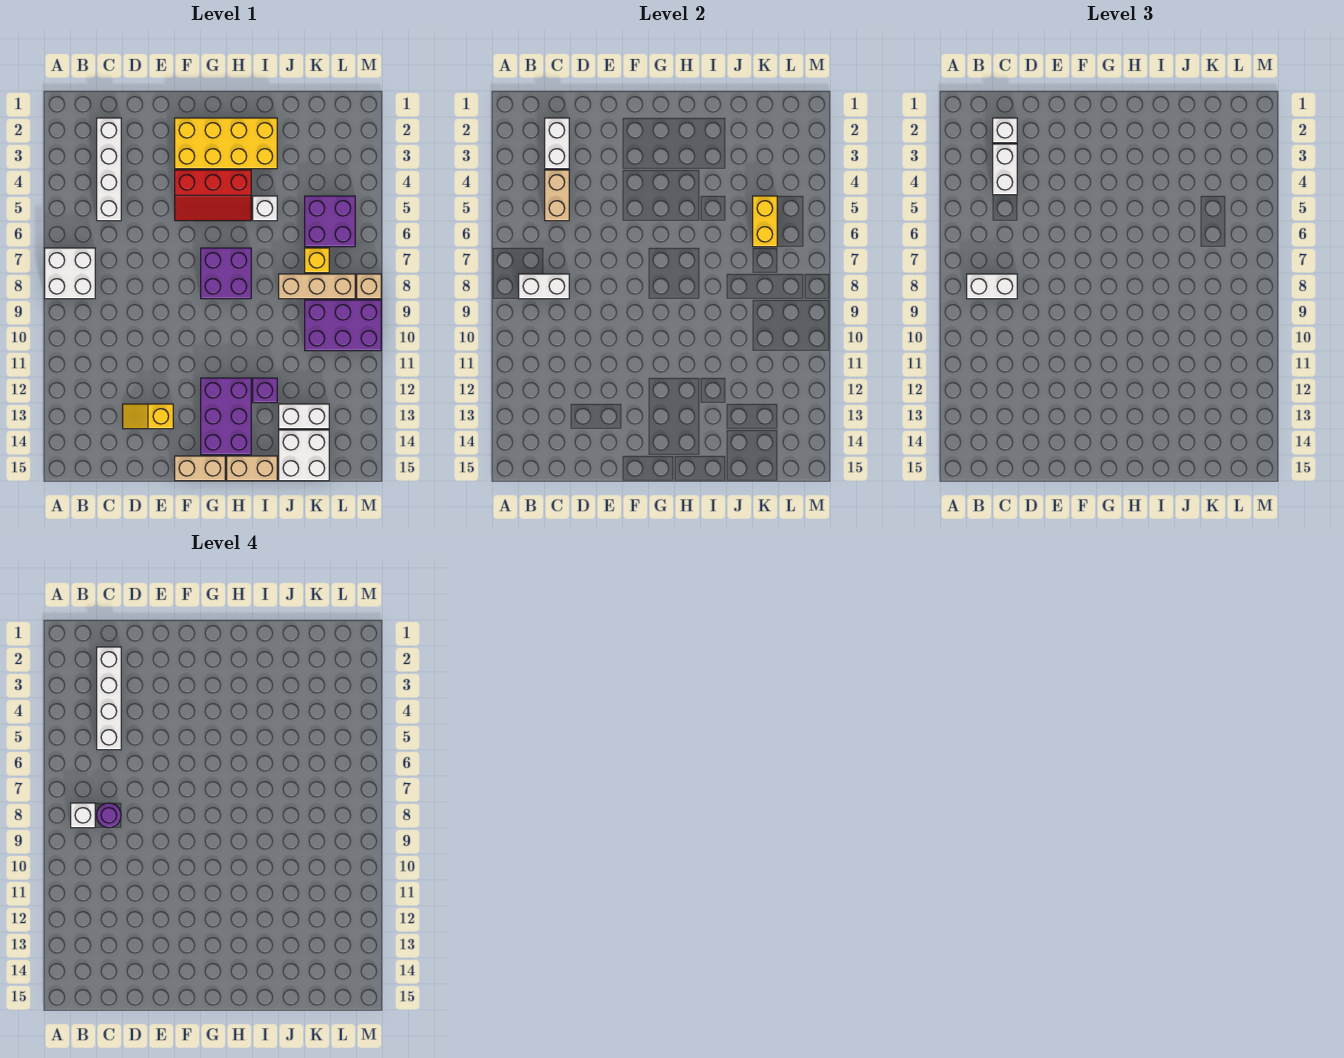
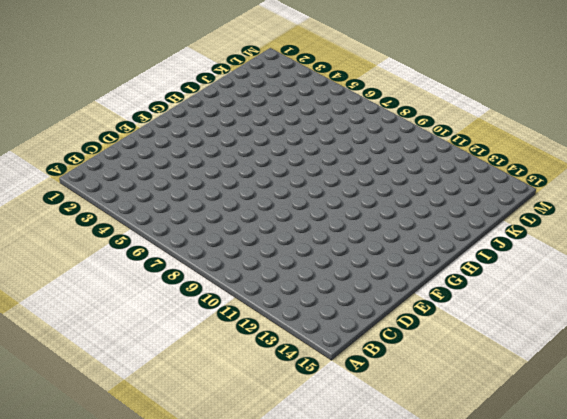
none -> white brick A7:B8 level 1
none -> white brick C2:C5 level 1
none -> yellow slope D13:E13 level 1 top E

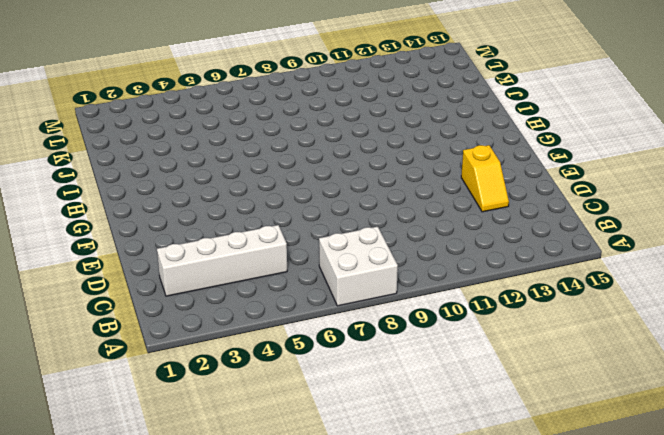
none -> yellow brick F2:I3 level 1
none -> red slope F4:H5 level 1 top 4
none -> tan brick F15:G15 level 1

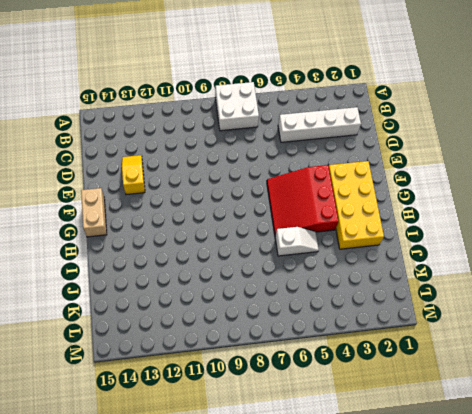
red slope F4:H6 level 1 top 4 -> red slope F4:H5 level 1 top 4
white slope I5:I6 level 1 top 6 -> white brick I5 level 1
none -> purple brick G7:H8 level 1
none -> purple brick G12:H14 level 1
none -> tan brick H15:I15 level 1

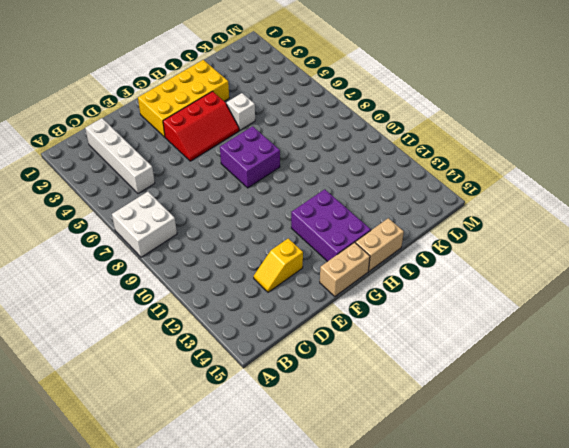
none -> purple brick I12 level 1
none -> tan brick J8:L8 level 1
none -> white brick J13:K13 level 1

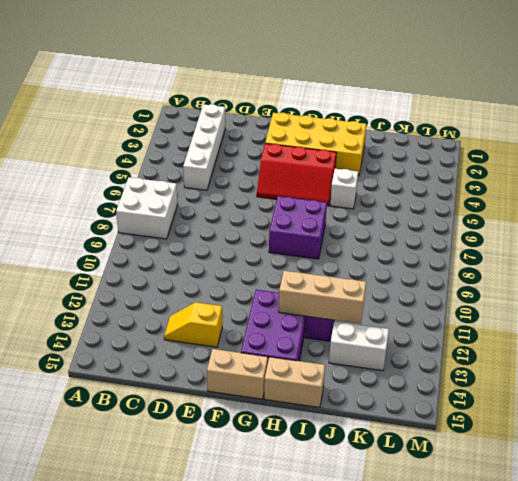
tan brick H12:J12 level 2 -> tan brick J8:L8 level 1
none -> white brick J14:K15 level 1
none -> purple brick K5:L6 level 1
none -> yellow brick K7 level 1

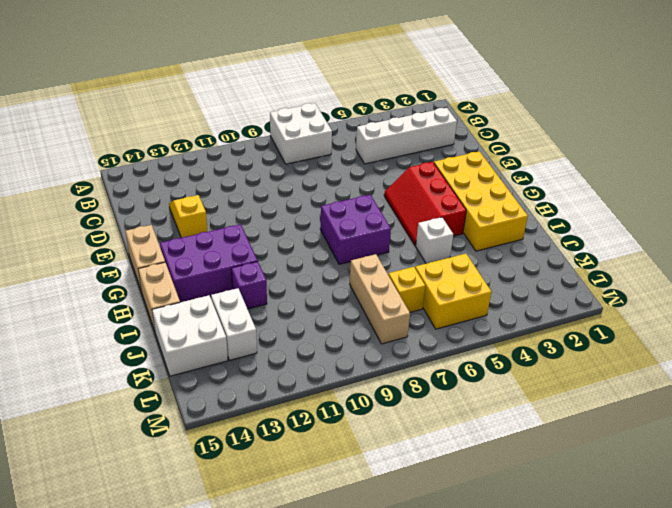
yellow brick K5:L6 level 1 -> purple brick K5:L6 level 1
none -> purple brick K9:M10 level 1
none -> tan brick M8 level 1
none -> white brick B8:C8 level 2

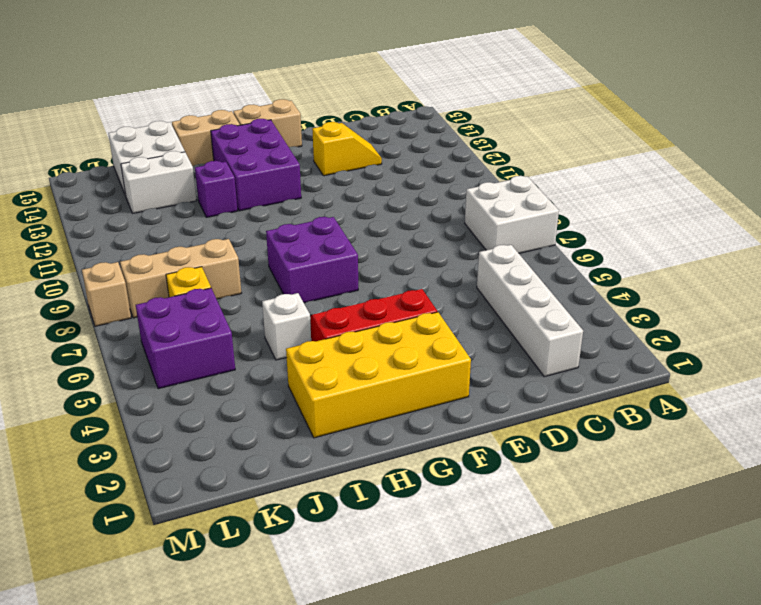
none -> purple brick K9:M10 level 1
none -> white brick B8:C8 level 2
none -> white brick C2:C3 level 2

